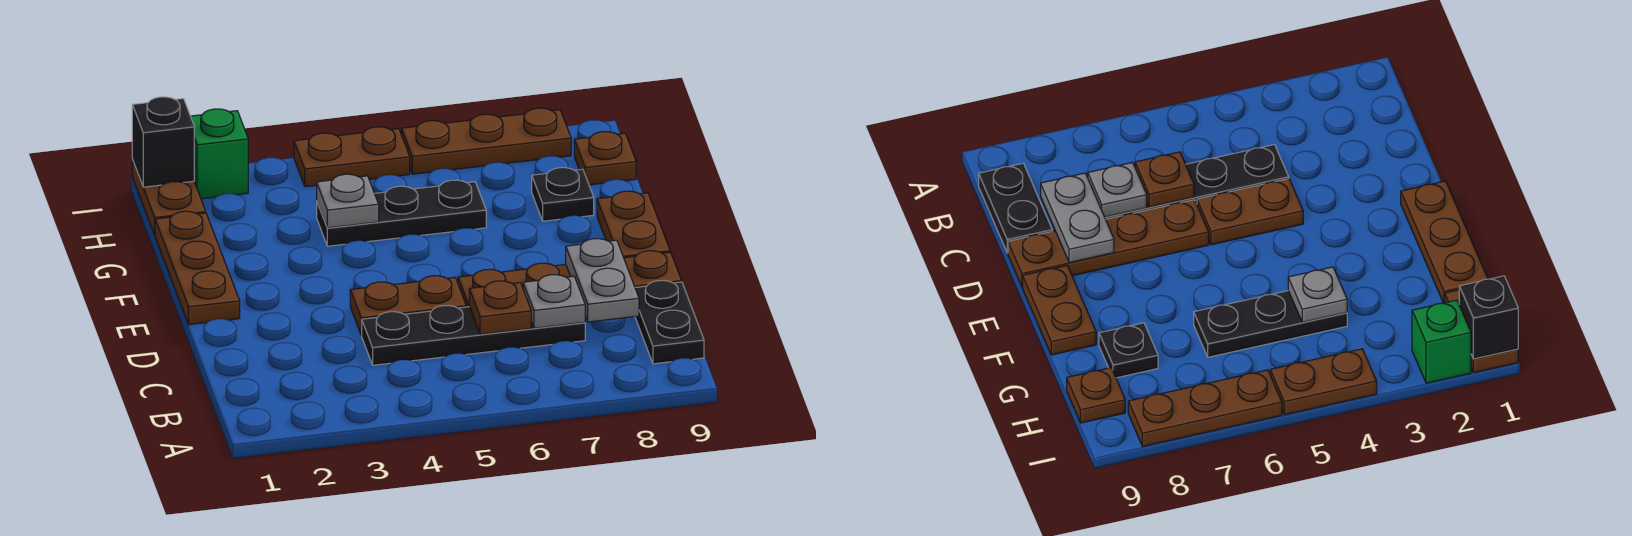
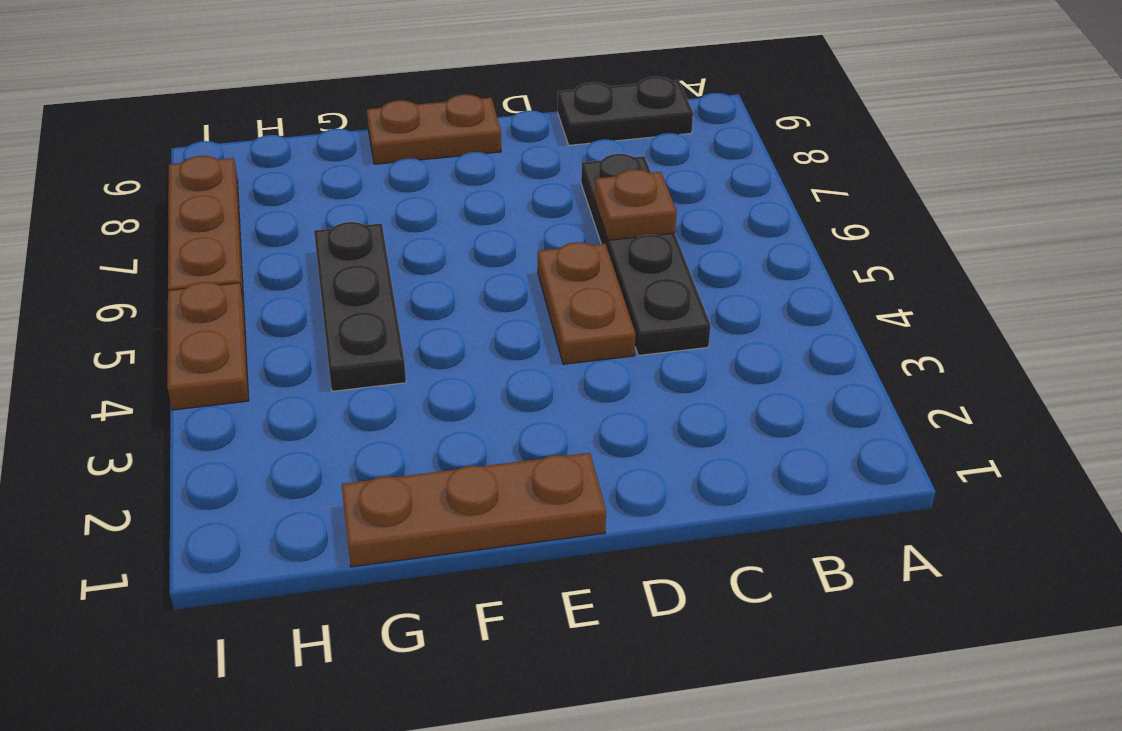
none -> brown plate D6:D9 level 1
none -> black plate G8 level 1
none -> brown plate H1:I1 level 1

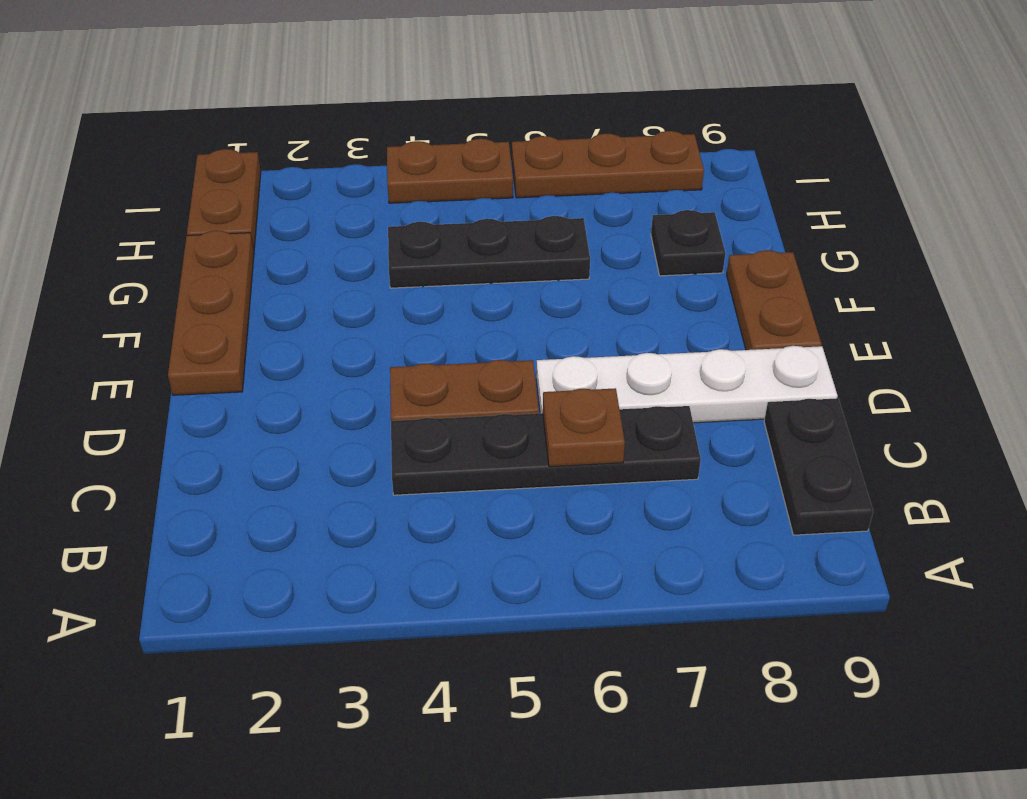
white plate D6:D9 level 1 -> brown plate D6:D9 level 1
none -> brown plate H9 level 1
none -> green brick I2 level 1
none -> grey plate C7 level 2

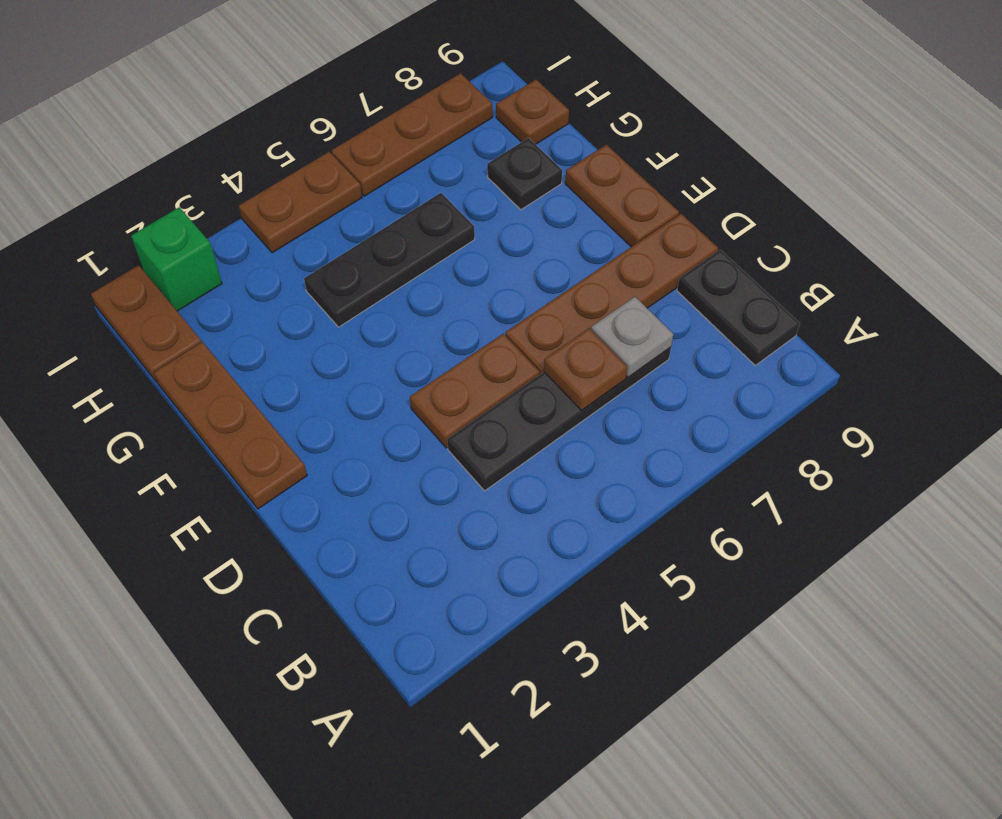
none -> grey plate C8:D8 level 2
none -> grey plate G4 level 2
none -> black brick I1 level 2

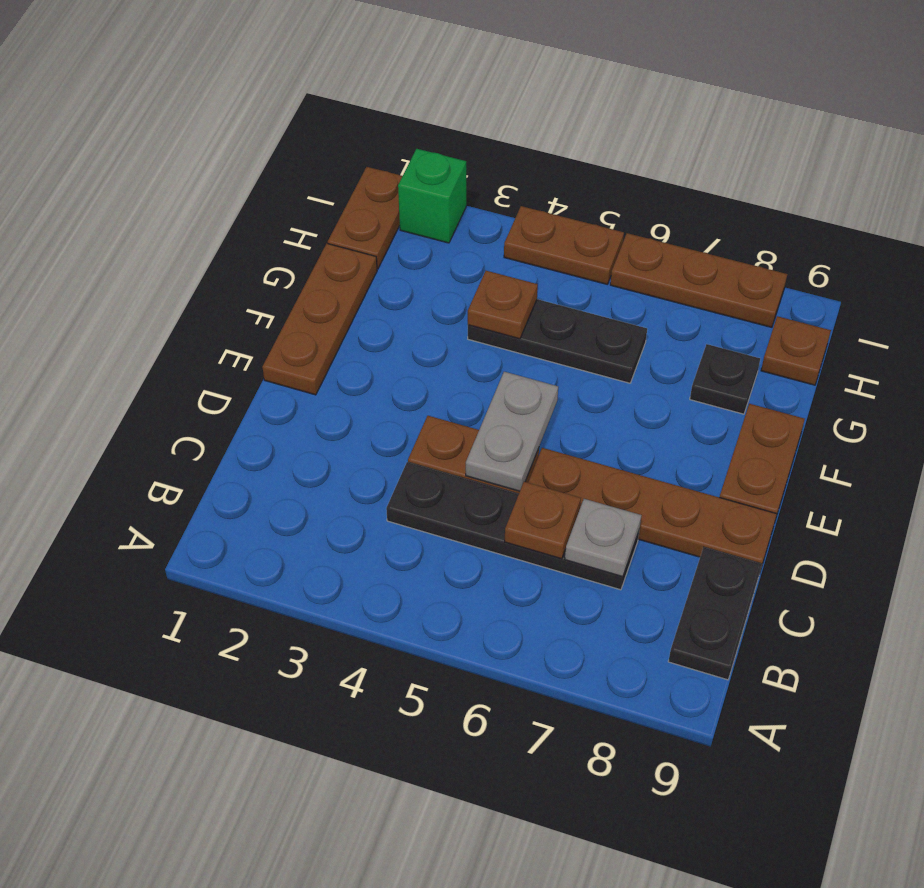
grey plate D5:E5 level 2 -> grey plate C8:D8 level 2
brown plate G4 level 2 -> grey plate G4 level 2
none -> black brick I1 level 2

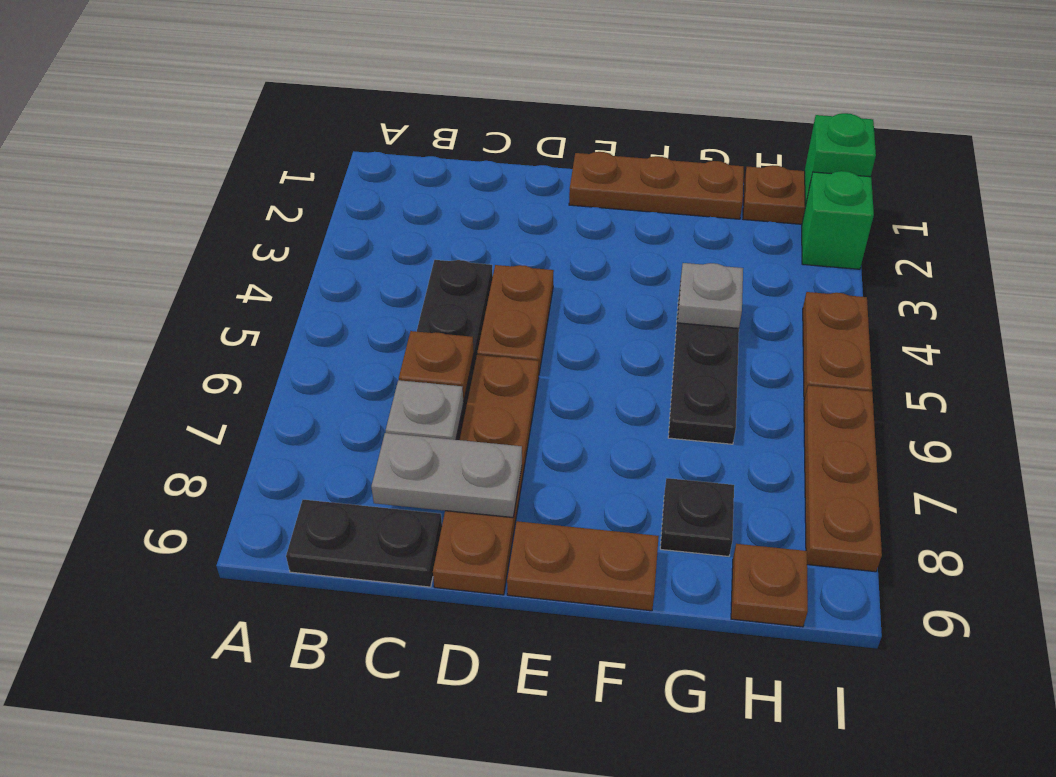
green brick I1 level 2 -> black brick I1 level 2

